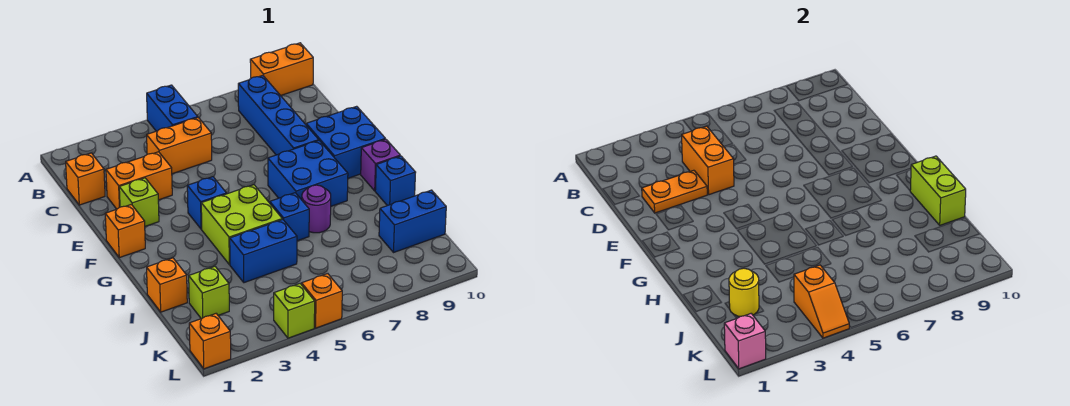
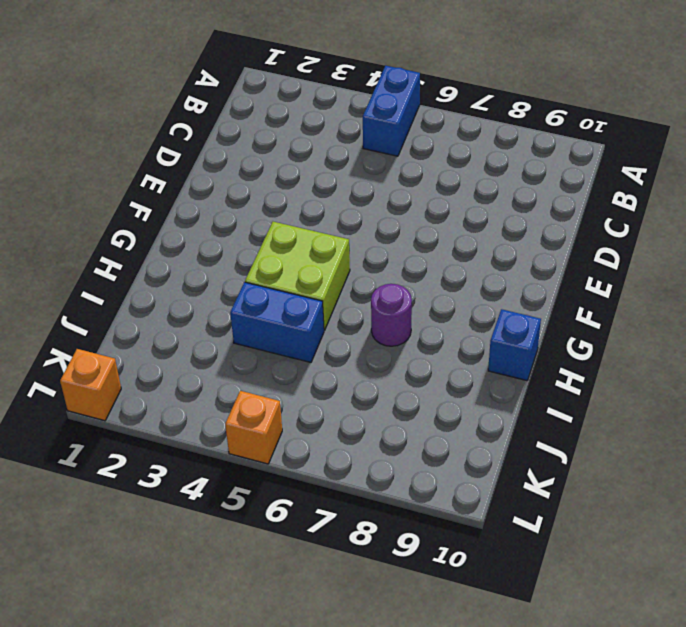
none -> orange brick A9:A10 level 1
none -> blue brick B8:E8 level 1
none -> orange brick C1 level 1

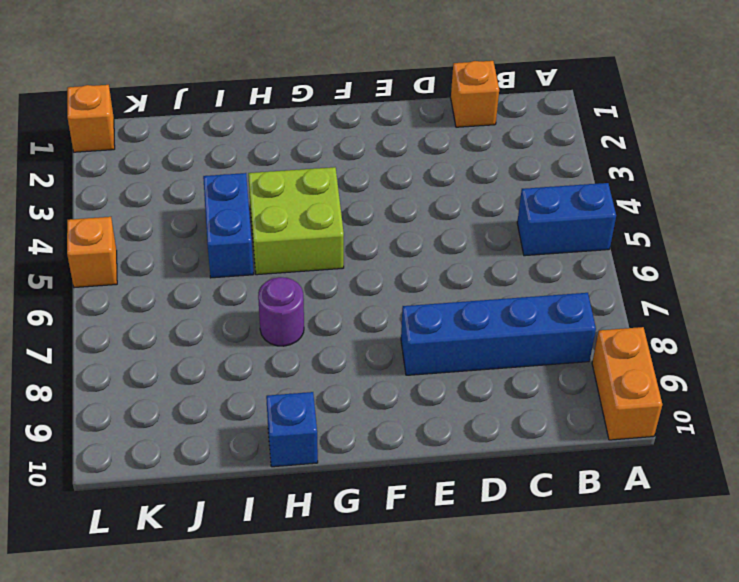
none -> orange brick C4:C5 level 1
none -> orange brick D2:D3 level 1
none -> lime brick E2 level 1

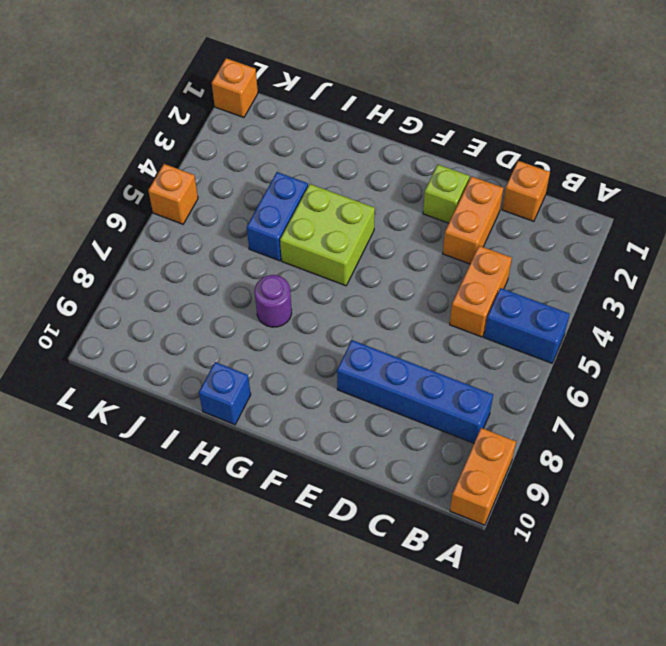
none -> blue brick E9:F10 level 1
none -> orange brick F1 level 1
none -> blue brick F4 level 1

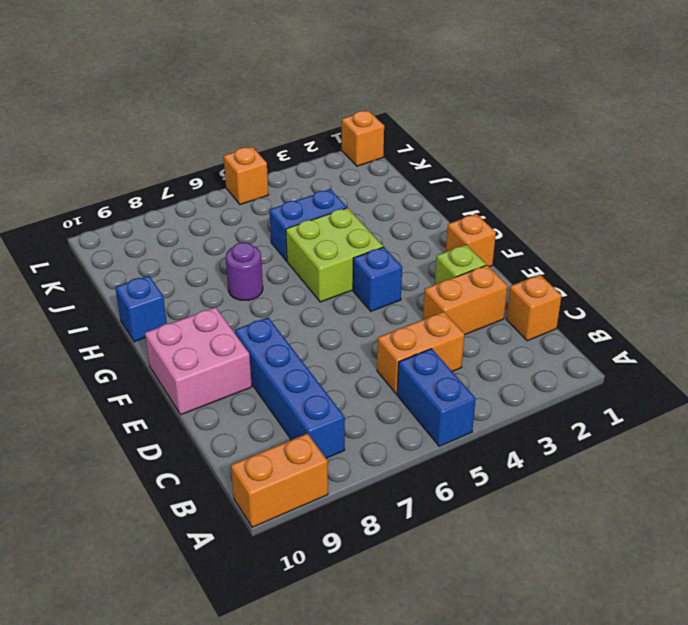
pink brick E9:F10 level 1 -> blue brick E9:F10 level 1
none -> blue brick F7:G8 level 1
none -> purple brick G10 level 1
none -> blue brick H6 level 1

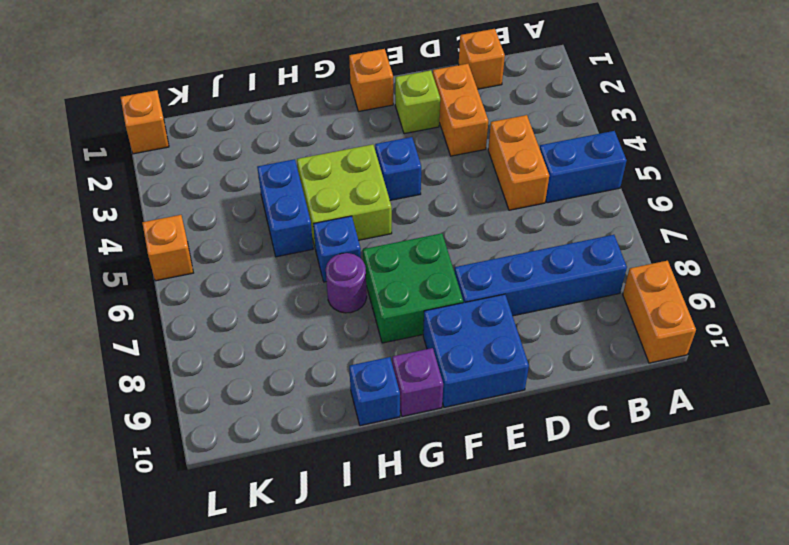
green brick F7:G8 level 1 -> blue brick F7:G8 level 1
none -> orange brick I1 level 1
none -> lime brick J2 level 1
none -> blue brick J9:J10 level 1

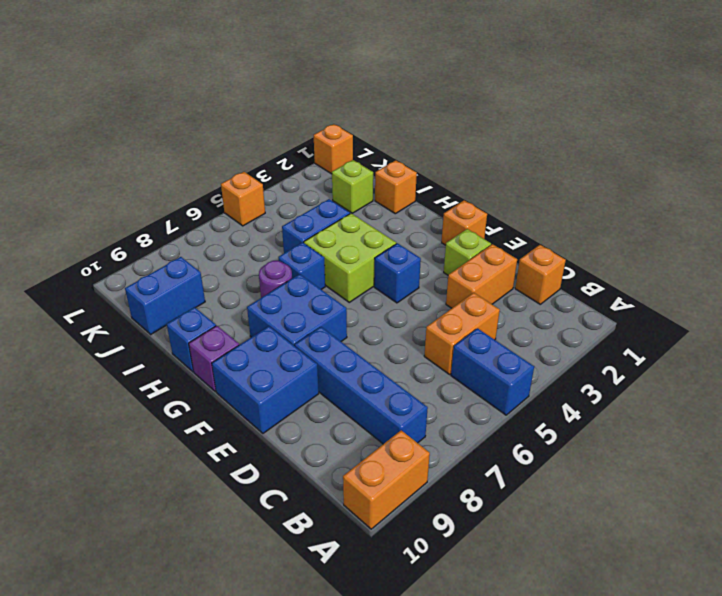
none -> lime brick L4 level 1
none -> orange brick C4:D4 level 2
none -> orange plate D2:D3 level 2

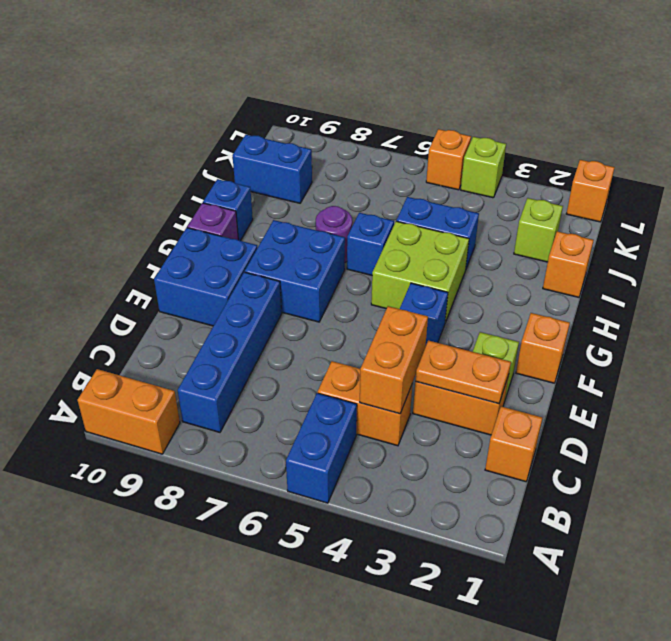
none -> lime brick H10:I10 level 2
none -> yellow round brick J2 level 2
none -> orange slope K4:L4 level 2 top K

